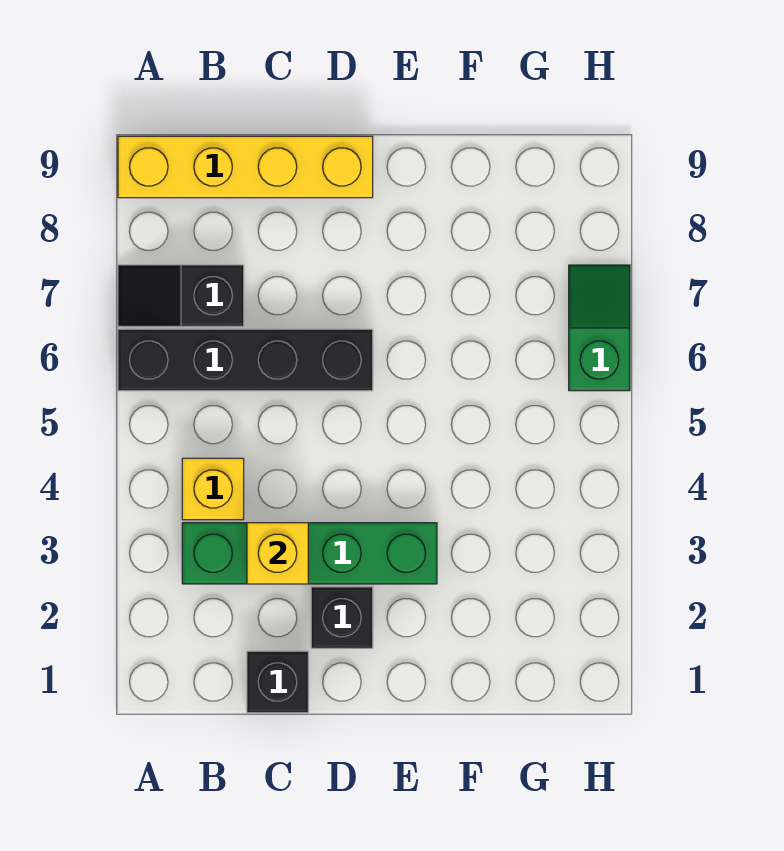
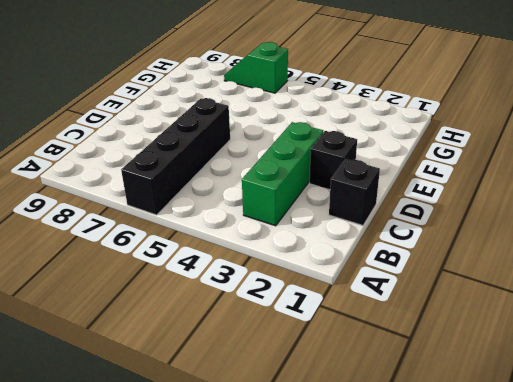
green brick B3:D3 level 1 -> green brick B3:E3 level 1
none -> black slope A7:B7 level 1 top B
none -> yellow brick A9:D9 level 1

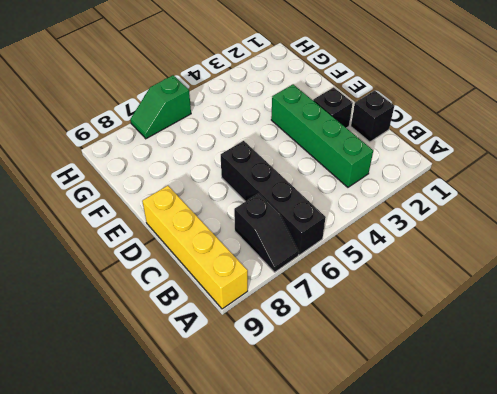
none -> yellow brick B4 level 1
none -> yellow brick C3 level 2

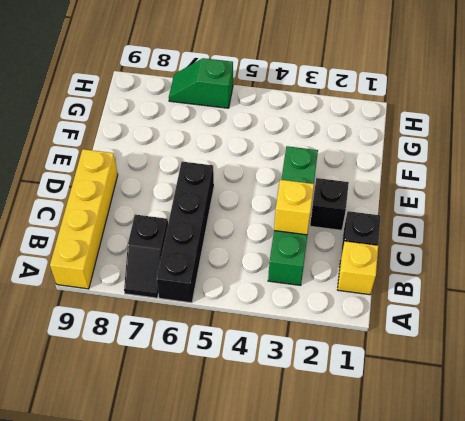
yellow brick B1 level 1 -> yellow brick B4 level 1

